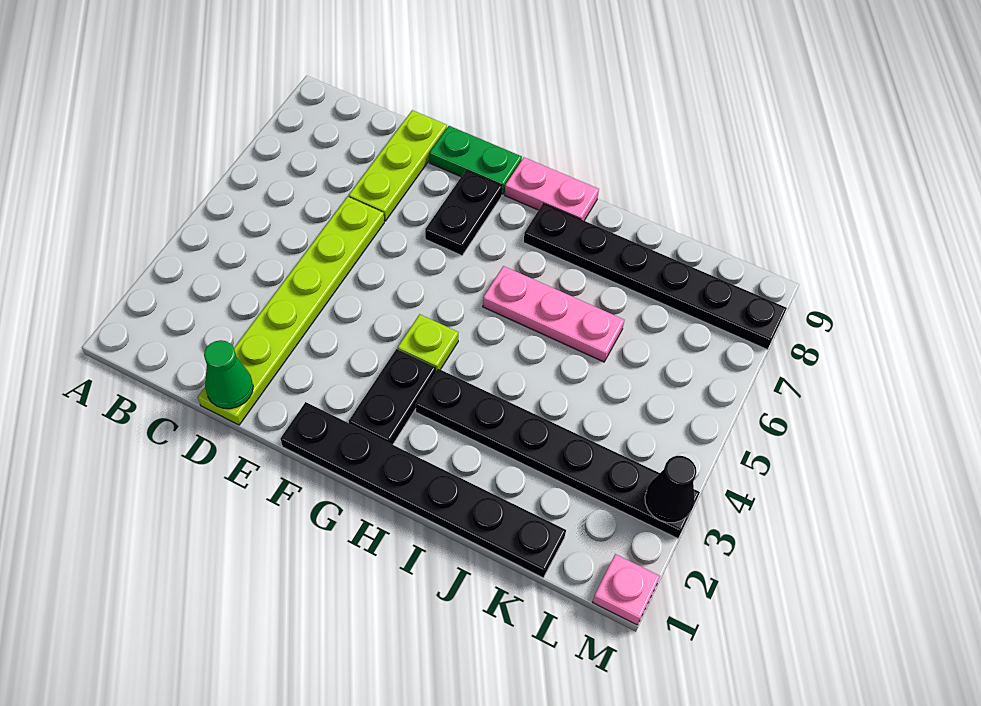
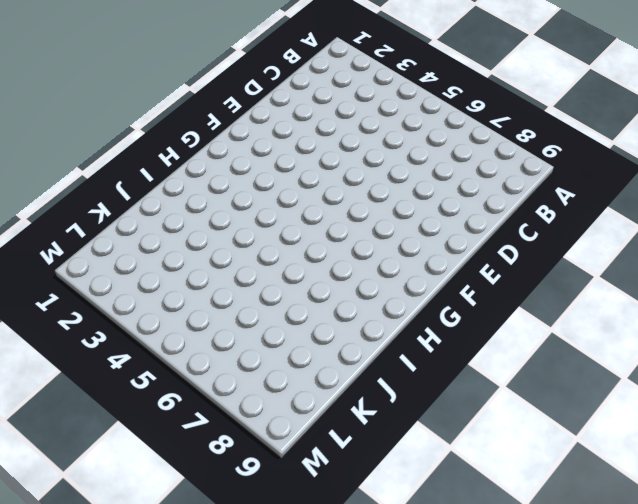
none -> lime plate D1:D6 level 1
none -> lime plate D7:D9 level 1
none -> green plate E9:F9 level 1

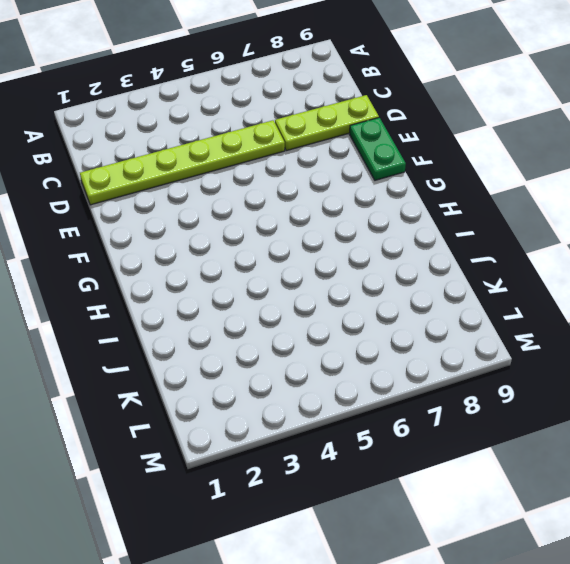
none -> black plate F1:K1 level 1
none -> black plate F7:F8 level 1
none -> black plate G2:G3 level 1

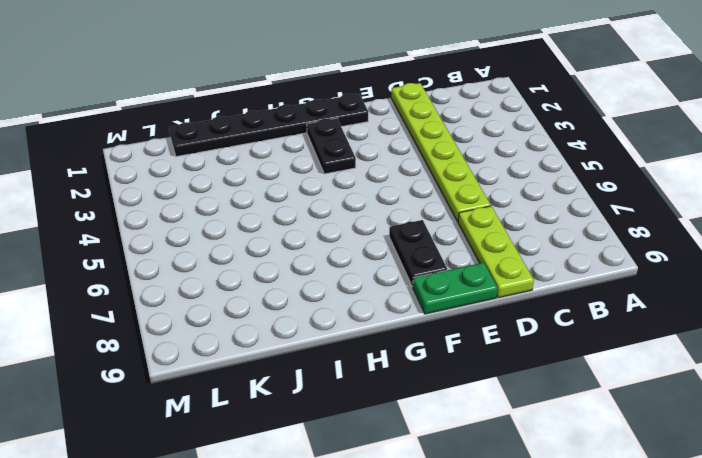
none -> lime plate G4 level 1
none -> pink plate G9:H9 level 1
none -> black plate H3:M3 level 1

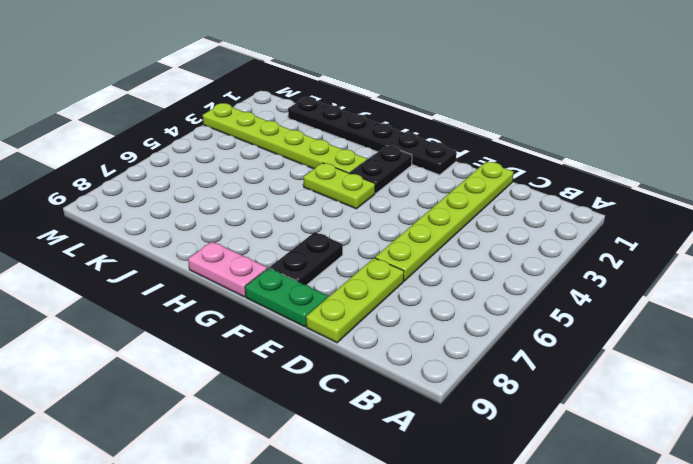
lime plate G4:H4 level 1 -> lime plate G4 level 1
lime plate H3:M3 level 1 -> black plate H3:M3 level 1
none -> pink plate H6:J6 level 1
none -> black plate H8:M8 level 1
none -> pink plate M1 level 1

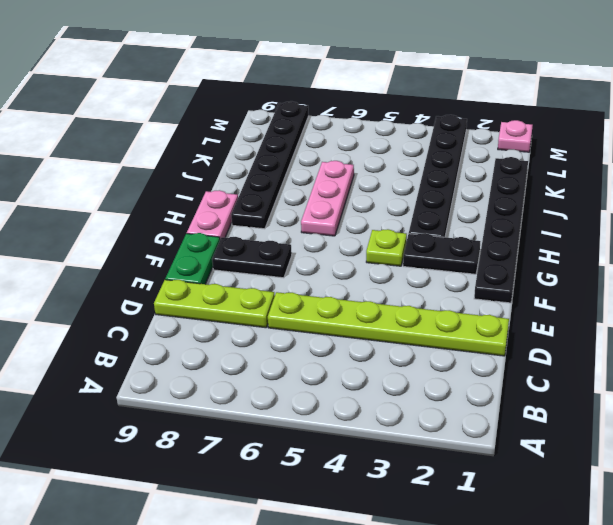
none -> green cone D1 level 2
none -> black cone M3 level 2

